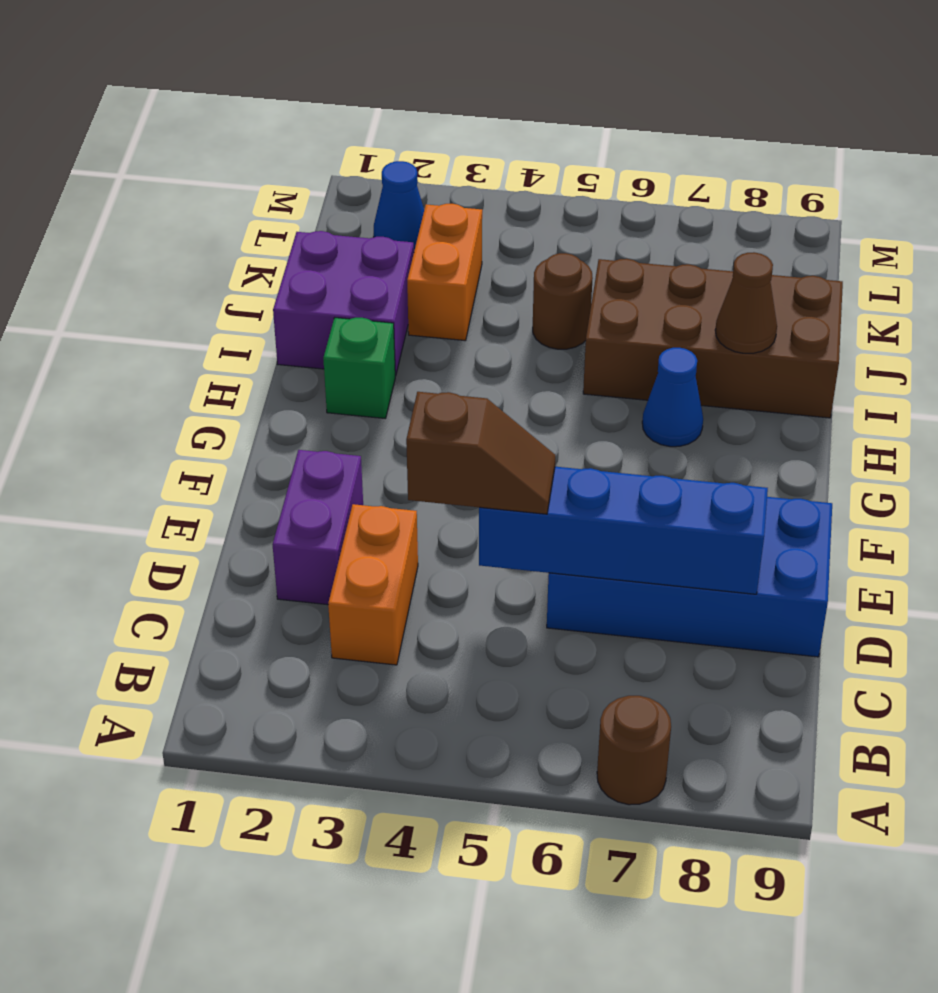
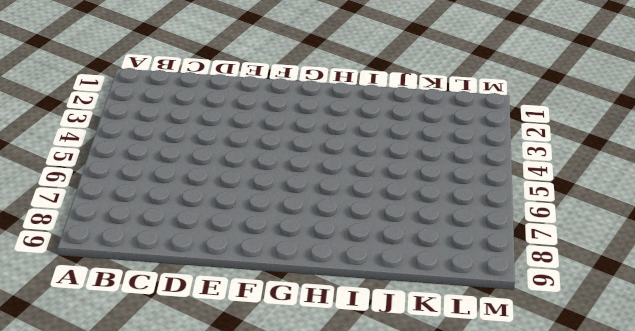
none -> brown round brick A7 level 1
none -> orange brick C3:D3 level 1
none -> purple brick D2:E2 level 1

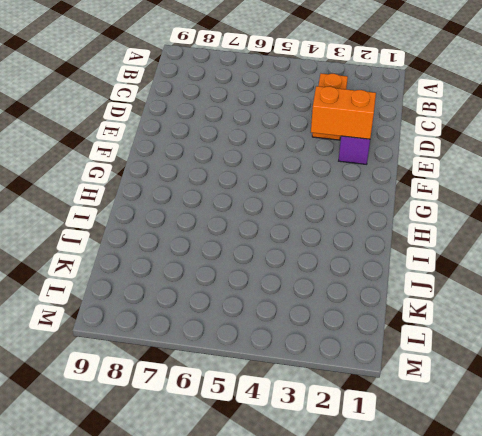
orange brick E2:E3 level 2 -> orange brick J3:K3 level 1
none -> brown round brick A7 level 1
none -> blue brick D6:E9 level 1
none -> green brick H2 level 1

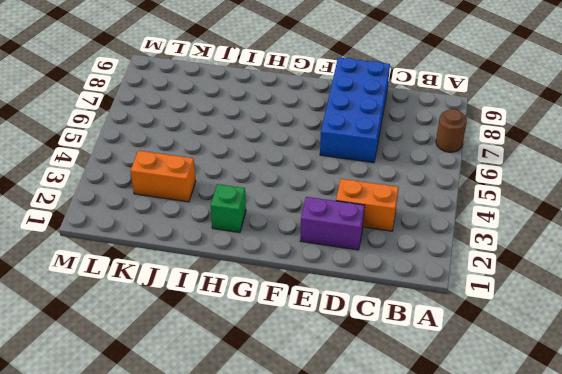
none -> blue cone H7 level 1
none -> purple brick I1:J2 level 1
none -> brown brick I6:J9 level 1

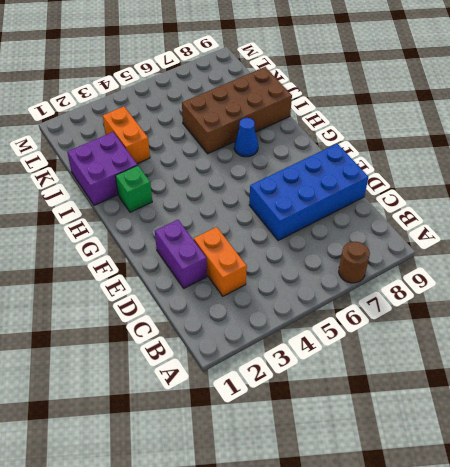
none -> brown round brick J5 level 1
none -> blue cone L2 level 1
none -> blue brick D5:D8 level 2

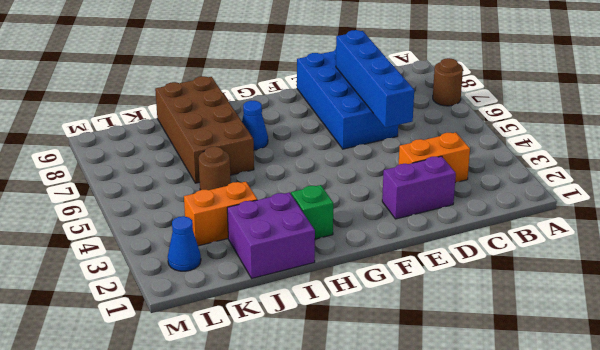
none -> brown cone I8 level 2
none -> brown slope D4:D5 level 3 top 4

